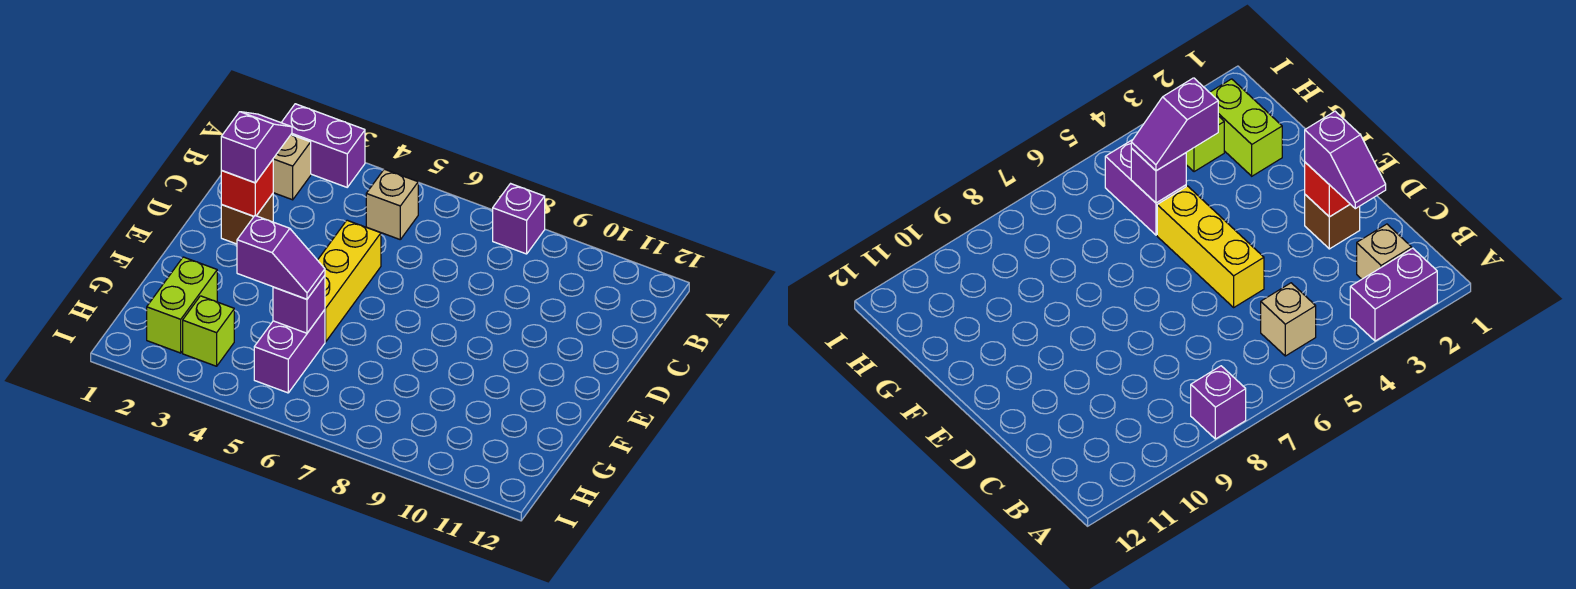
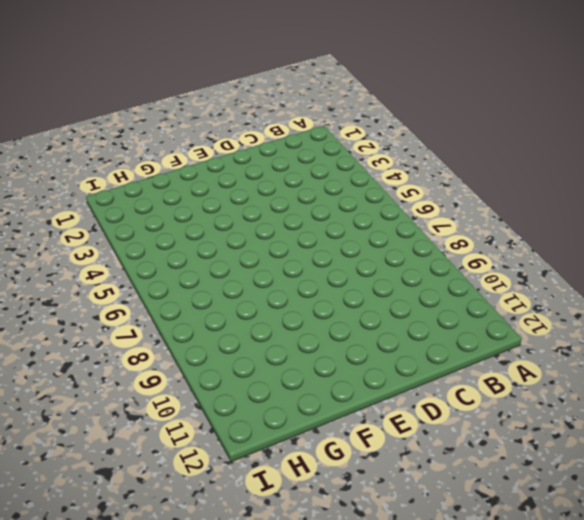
none -> purple brick A2:A3 level 1
none -> purple brick A8 level 1
none -> tan brick B2 level 1

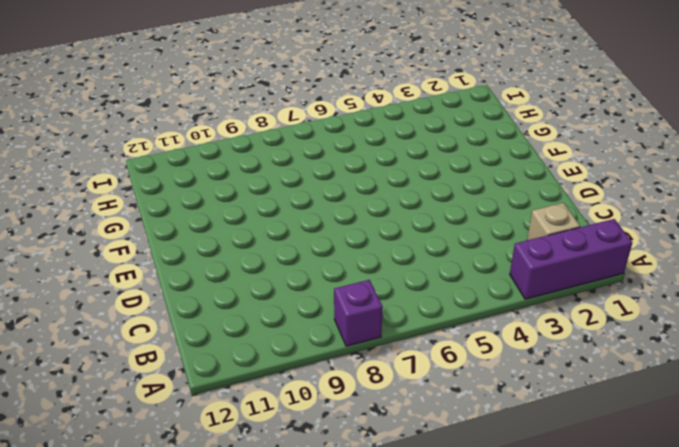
purple brick A1:A3 level 1 -> purple brick A2:A3 level 1
none -> tan brick B5 level 1
none -> brown brick D2 level 1
none -> yellow brick D5:F5 level 1

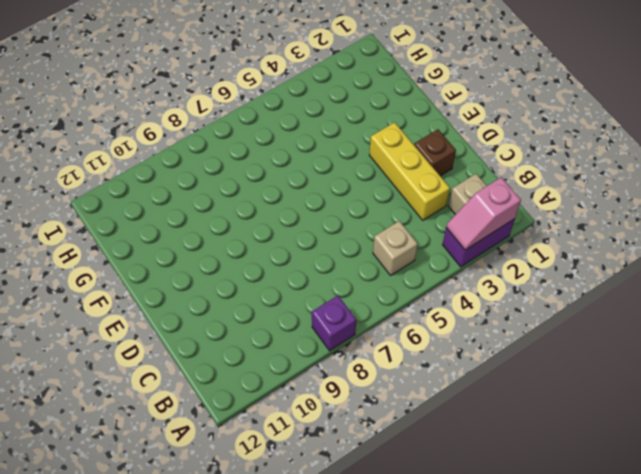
pink slope A2:A3 level 2 top 2 -> none
yellow brick C3:E3 level 1 -> yellow brick D5:F5 level 1
none -> lime brick G2:H2 level 1
none -> purple brick G5:H5 level 1
none -> lime brick H3 level 1

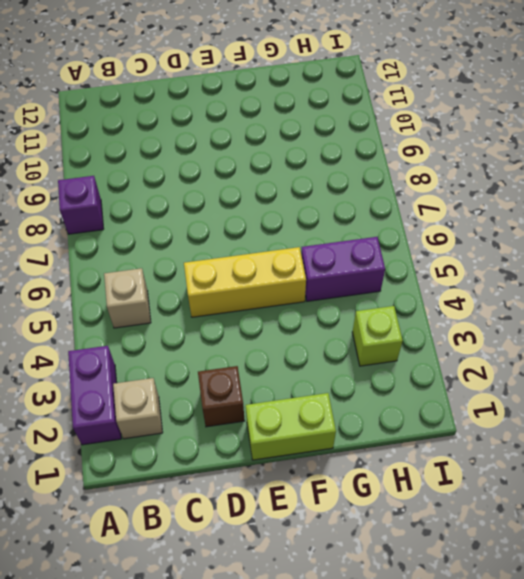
lime brick E1:F1 level 1 -> lime brick G2:H2 level 1
none -> red brick D2 level 2
none -> purple brick G5 level 2
none -> purple slope C2:D2 level 3 top D

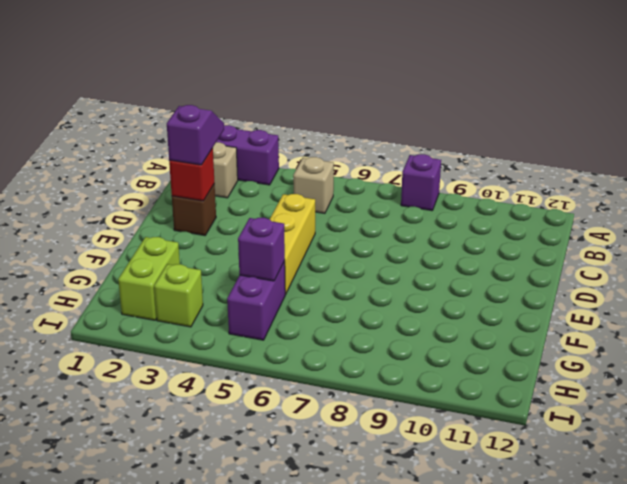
none -> purple slope G4:G5 level 3 top 4

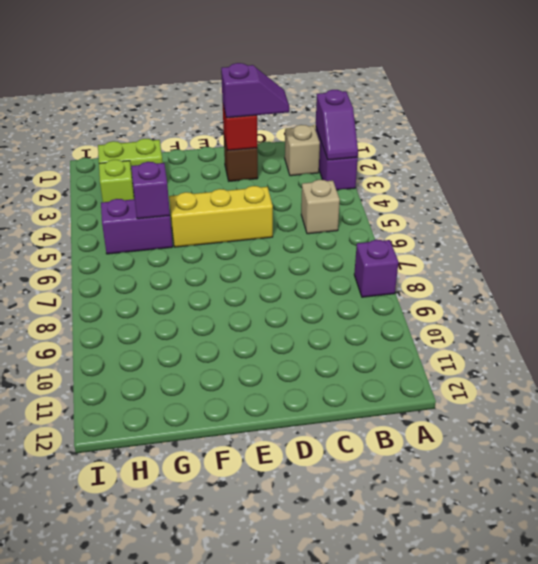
purple slope A2:A3 level 2 top 2 -> purple slope G4:G5 level 3 top 4

